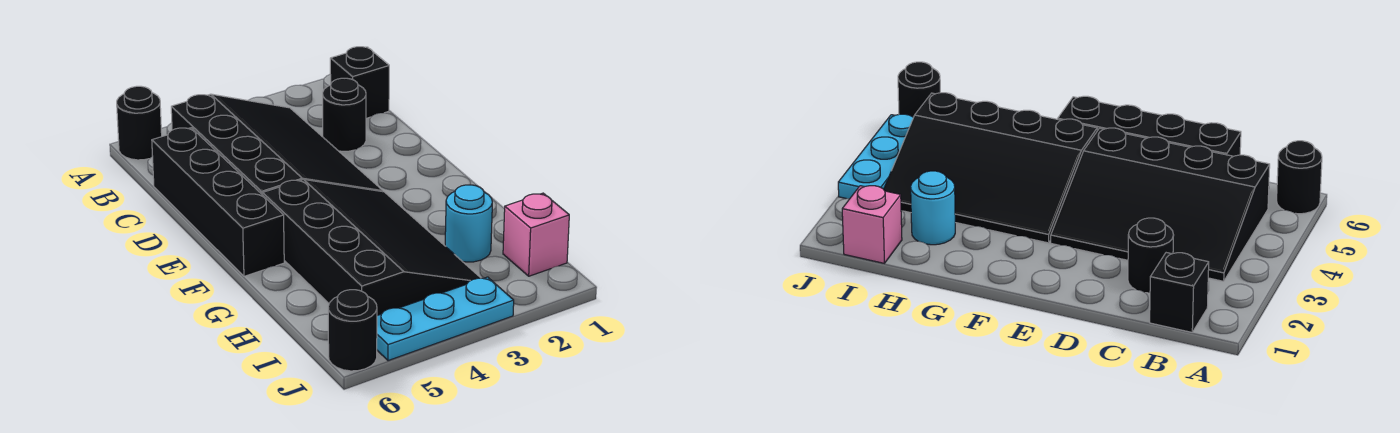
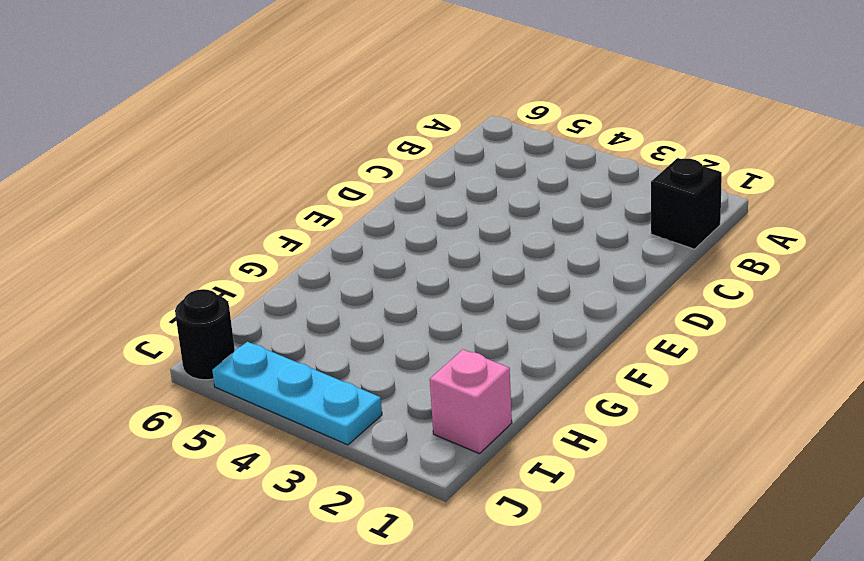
none -> black round brick A6 level 1
none -> black slope B3:E5 level 1 top 5

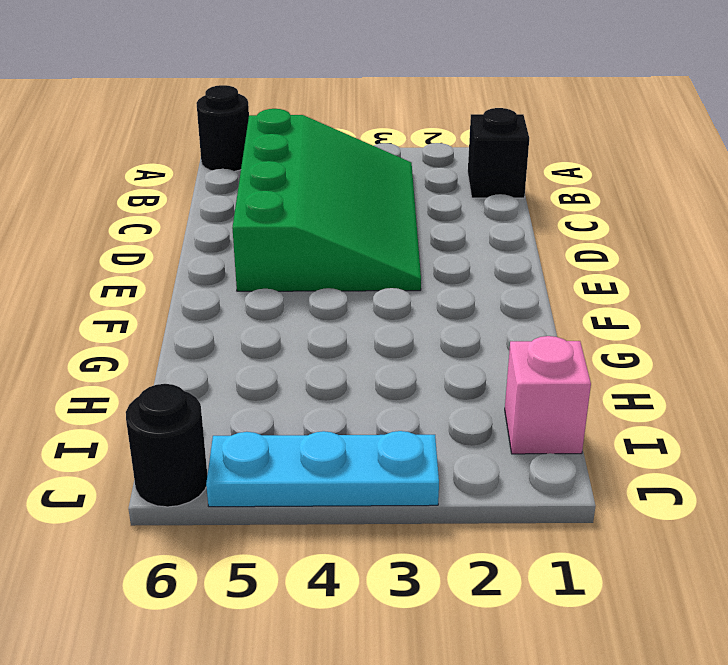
green slope B3:E5 level 1 top 5 -> black slope B3:E5 level 1 top 5
none -> black round brick C2 level 1
none -> black brick C6:F6 level 1

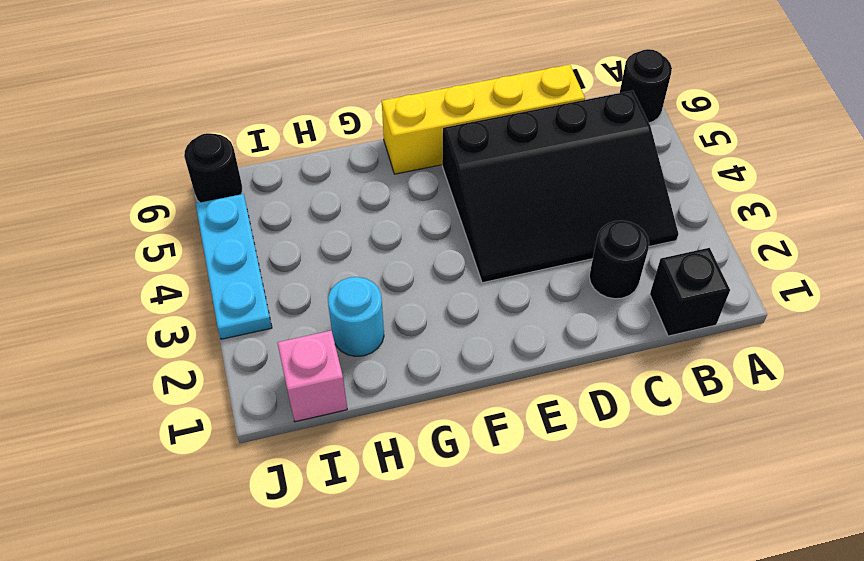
yellow brick C6:F6 level 1 -> black brick C6:F6 level 1
none -> black slope F3:I5 level 1 top 5

